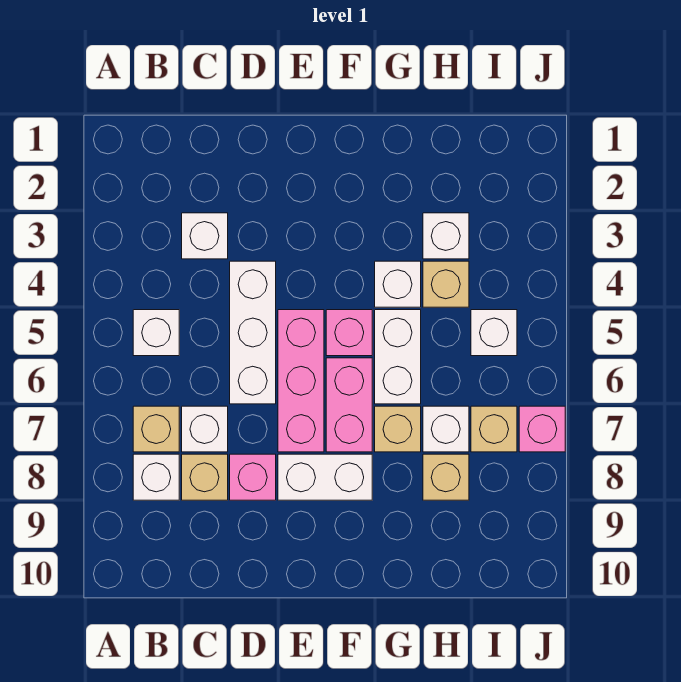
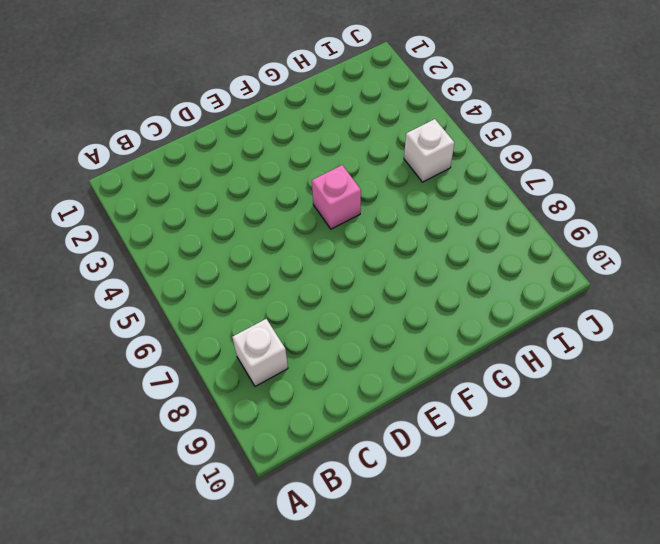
none -> white brick B5 level 1
none -> tan brick B7 level 1
none -> white brick C3 level 1

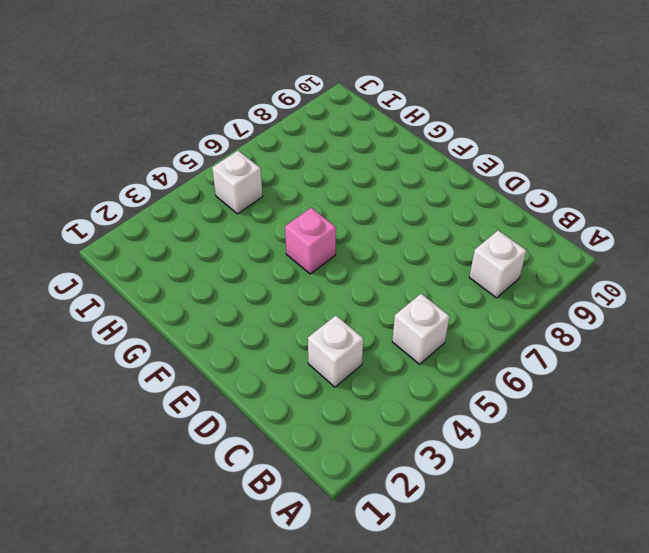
none -> tan brick B7 level 1
none -> white brick C7 level 1
none -> tan brick C8 level 1

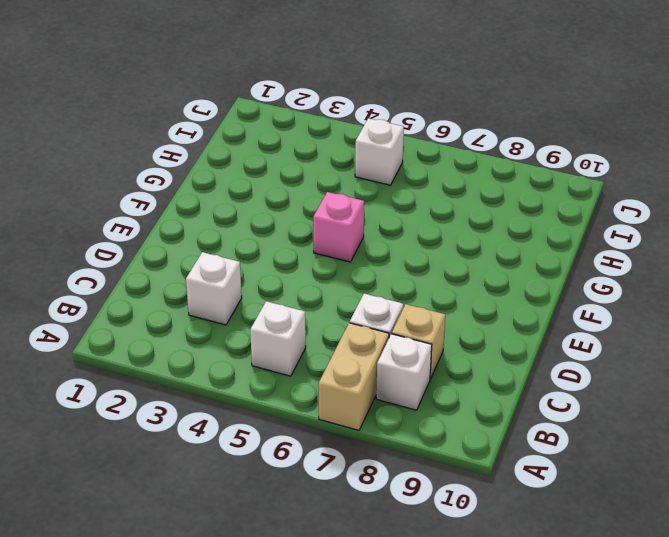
tan brick A7:B7 level 1 -> tan brick B7 level 1
none -> white brick D4:D6 level 1
none -> pink brick D8 level 1
none -> pink brick E5:E7 level 1

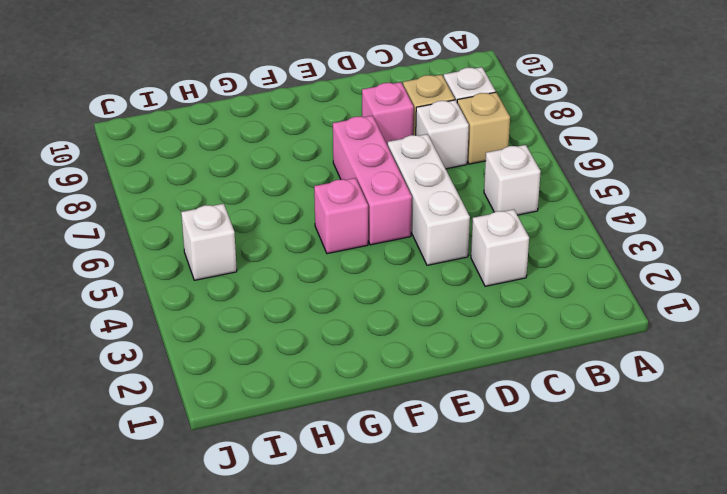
none -> white brick E8:F8 level 1
none -> pink brick F6:F7 level 1
none -> white brick G4 level 1

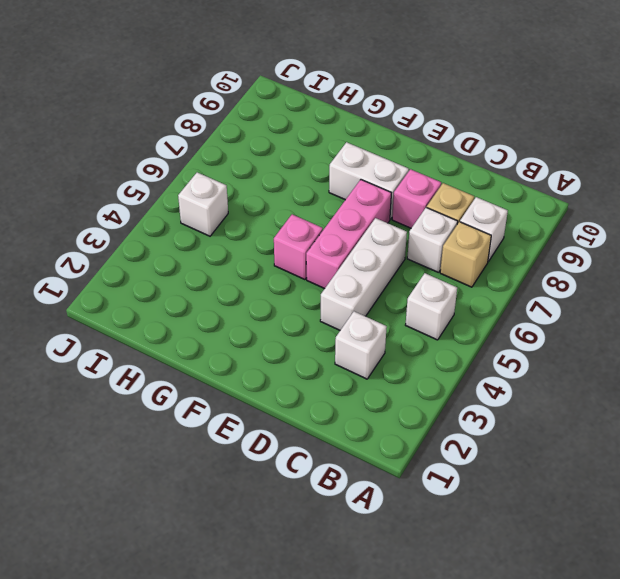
none -> pink brick F6:F7 level 1
none -> white brick G4 level 1
none -> white brick G5:G6 level 1

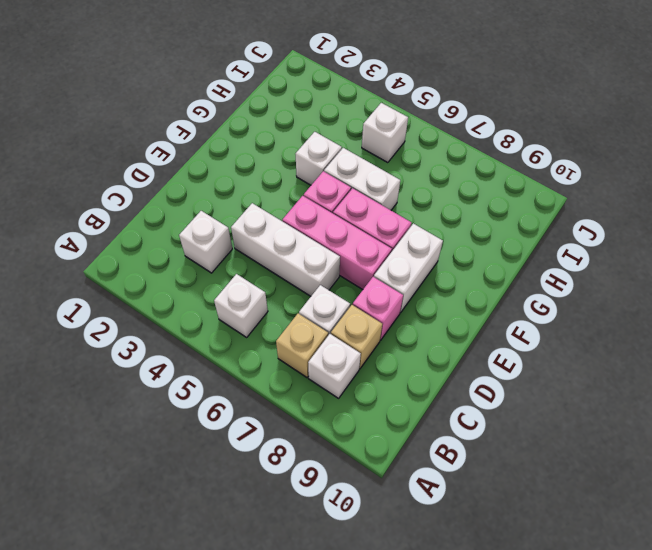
none -> tan brick G7 level 1
none -> white brick H3 level 1
none -> tan brick H4 level 1

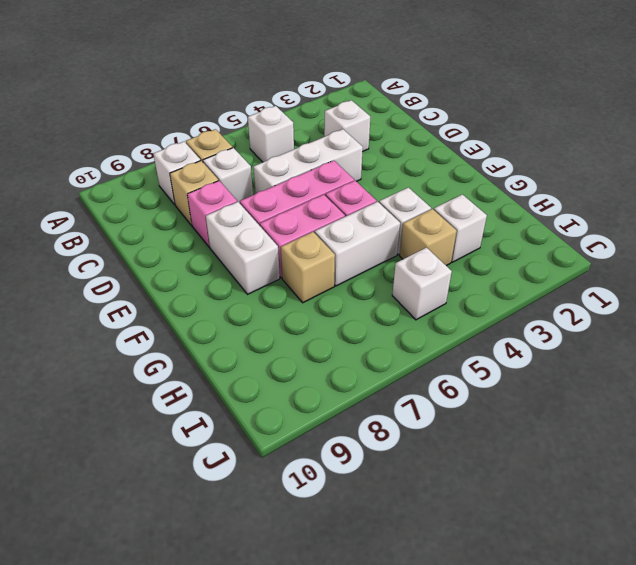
none -> white brick H7 level 1
none -> tan brick H8 level 1
none -> tan brick I7 level 1

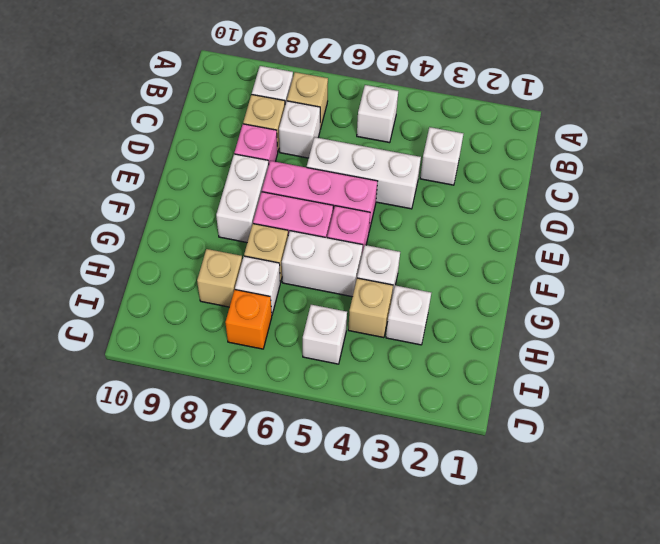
orange brick I7 level 1 -> tan brick I7 level 1
none -> pink brick J7 level 1

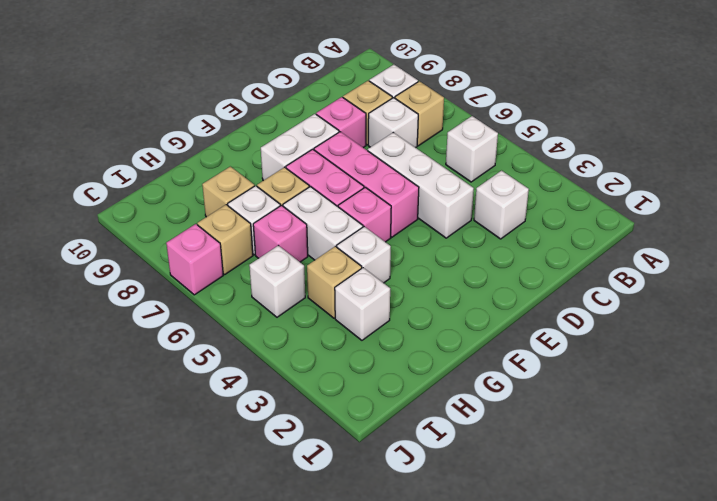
pink brick H6 level 1 -> none

